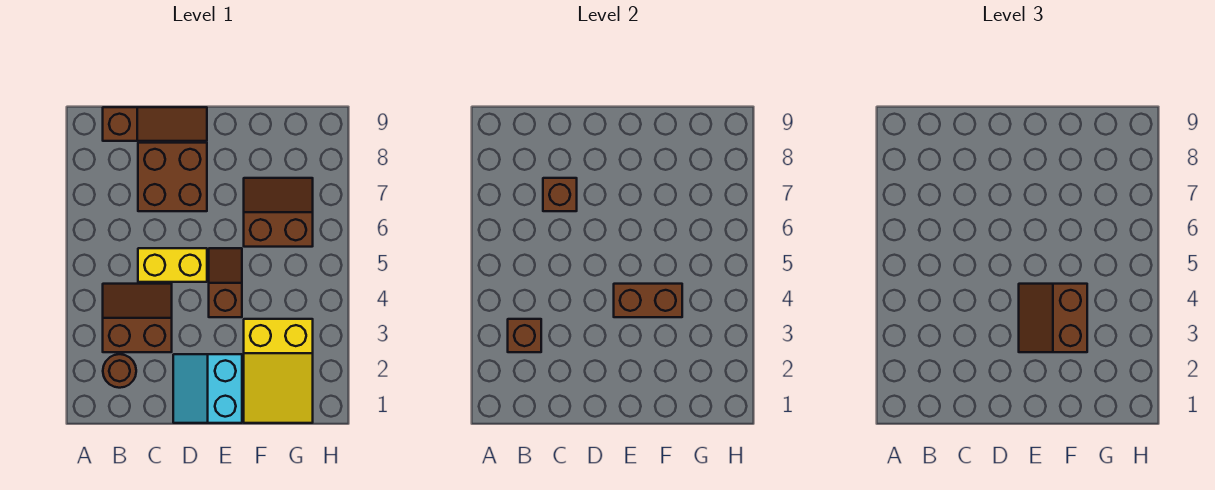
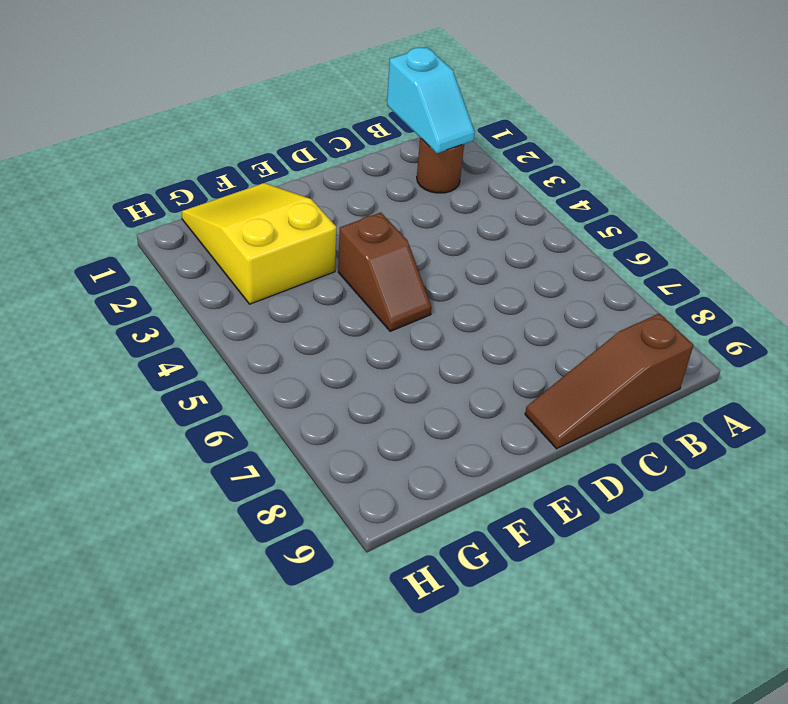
cyan slope B1:B2 level 2 top 1 -> none
none -> brown slope B3:C4 level 1 top 3
none -> yellow brick C5:D5 level 1
none -> brown brick C7:D8 level 1

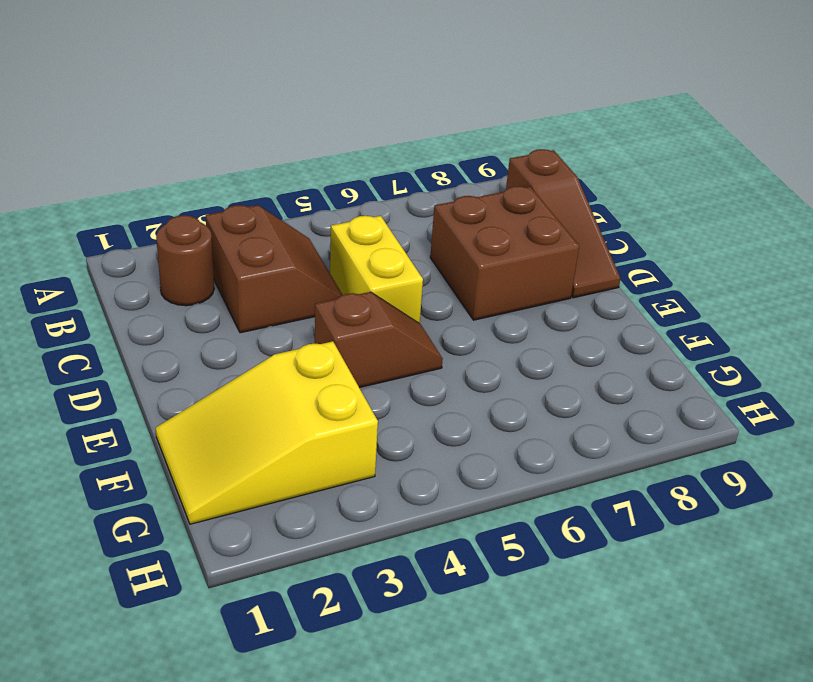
none -> cyan slope D1:E2 level 1 top E
none -> brown slope F6:G7 level 1 top 6
none -> brown brick B3 level 2

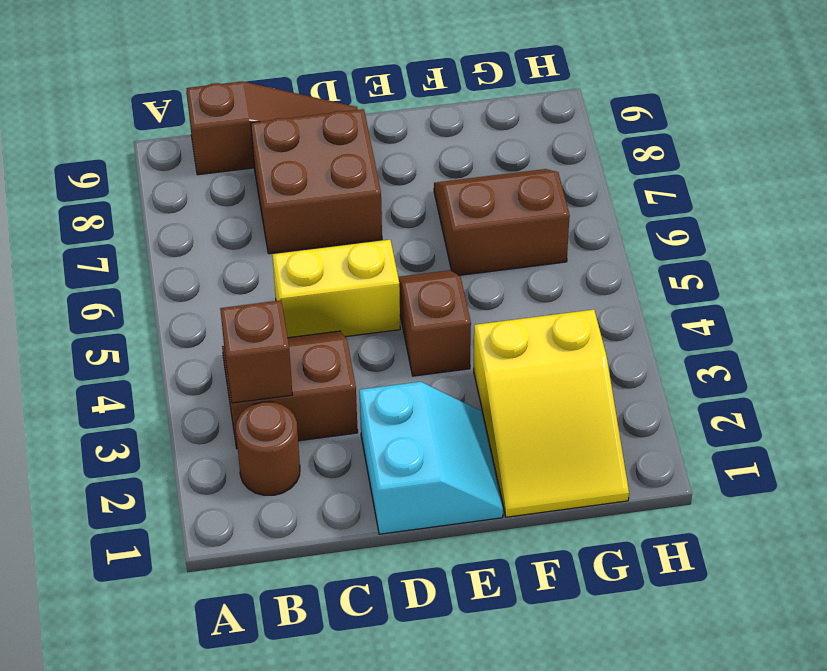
cyan slope D1:E2 level 1 top D -> cyan slope D1:E2 level 1 top E
none -> brown brick C7 level 2
none -> brown brick E4:F4 level 2
none -> brown slope E3:F4 level 3 top F

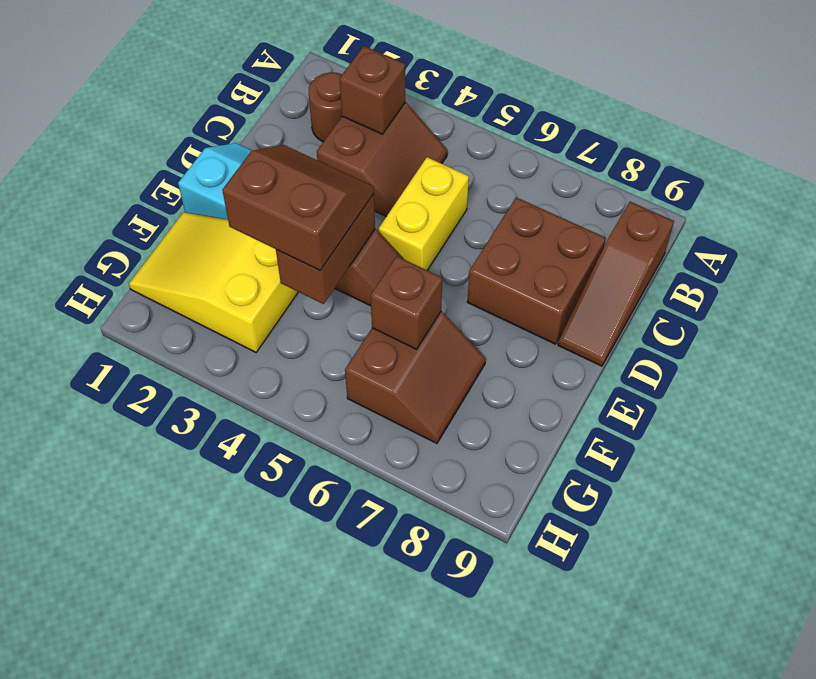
brown brick F6 level 2 -> brown brick C7 level 2

